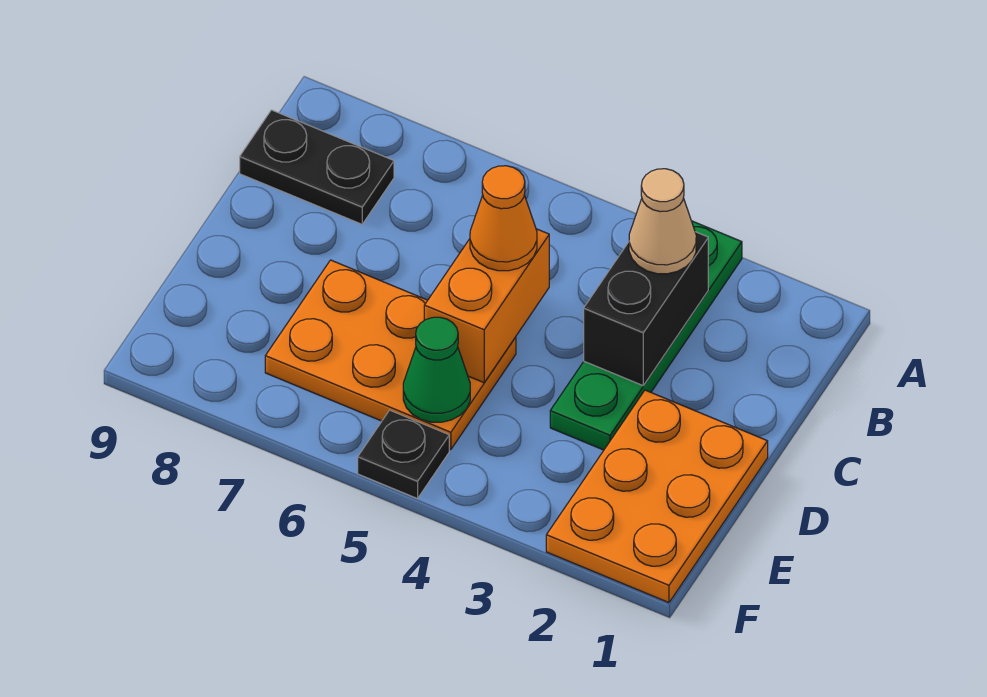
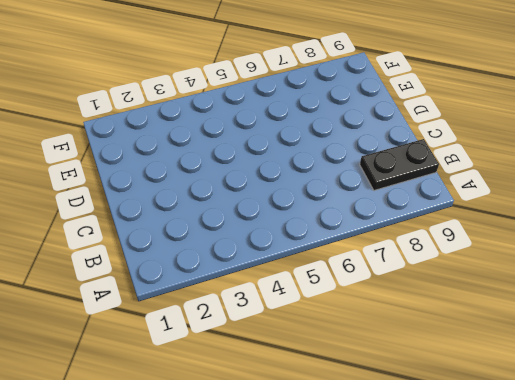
none -> green plate A3:D3 level 1
none -> orange plate D1:F2 level 1

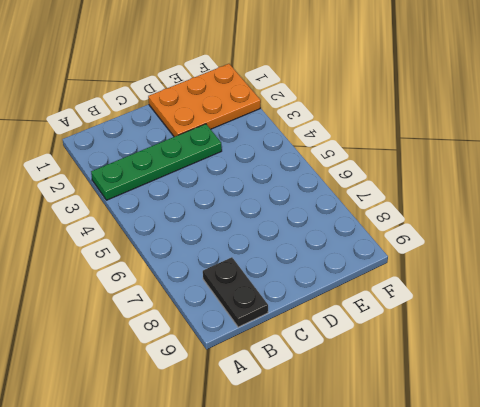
none -> orange plate D5:E7 level 1
none -> black plate F5 level 1

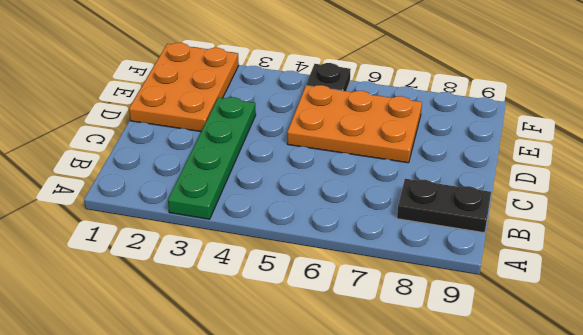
none -> black brick B3:C3 level 2
none -> orange brick C5:D5 level 2

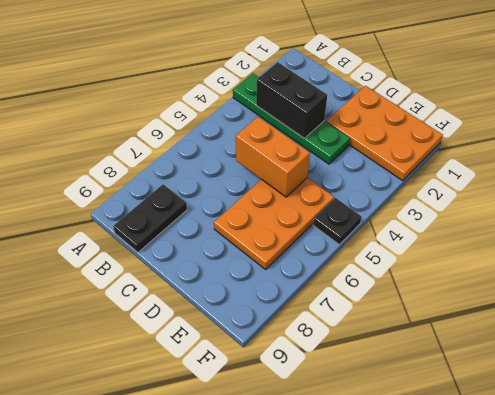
none -> green cone E5 level 2
none -> tan cone B3 level 3

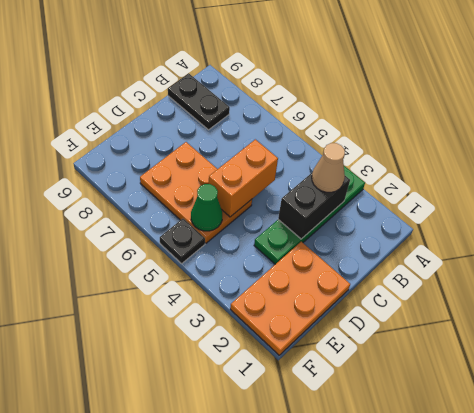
none -> orange cone C5 level 3

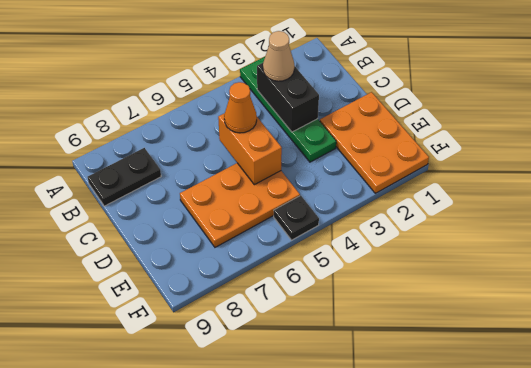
none -> green cone E5 level 2

